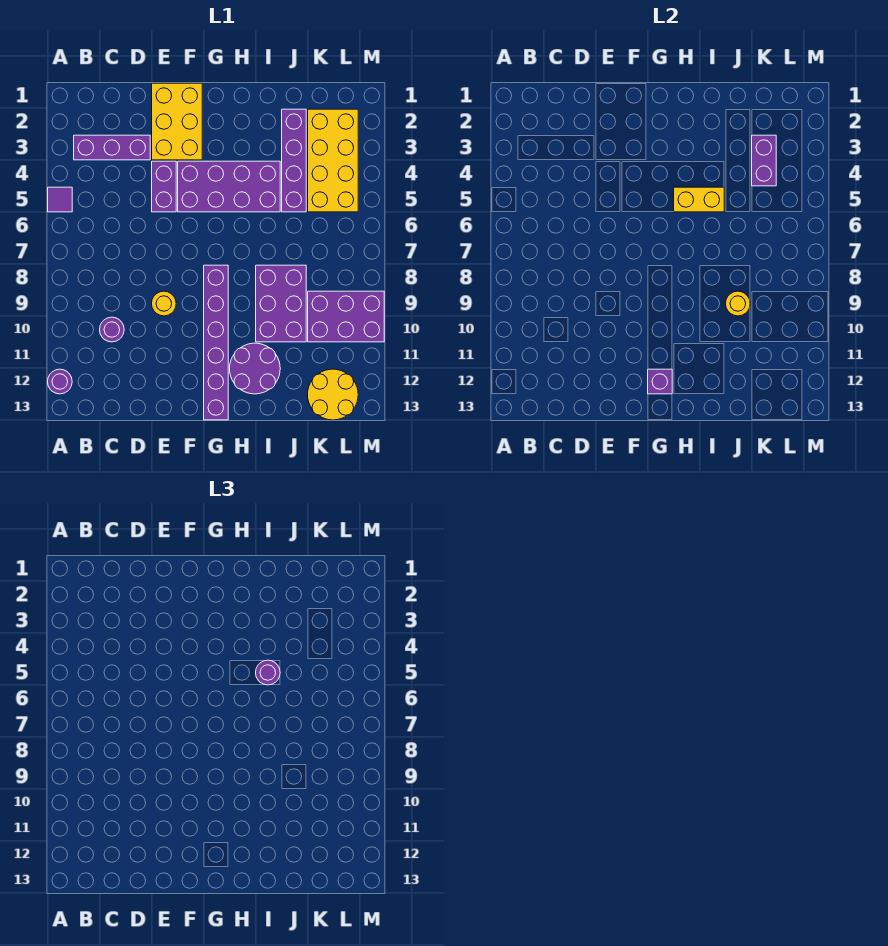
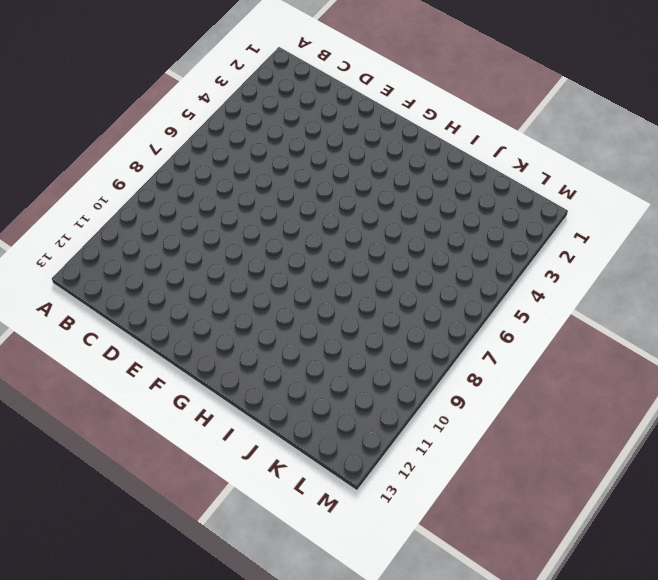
none -> purple tile A5 level 1
none -> purple round brick A12 level 1
none -> purple brick B3:D3 level 1

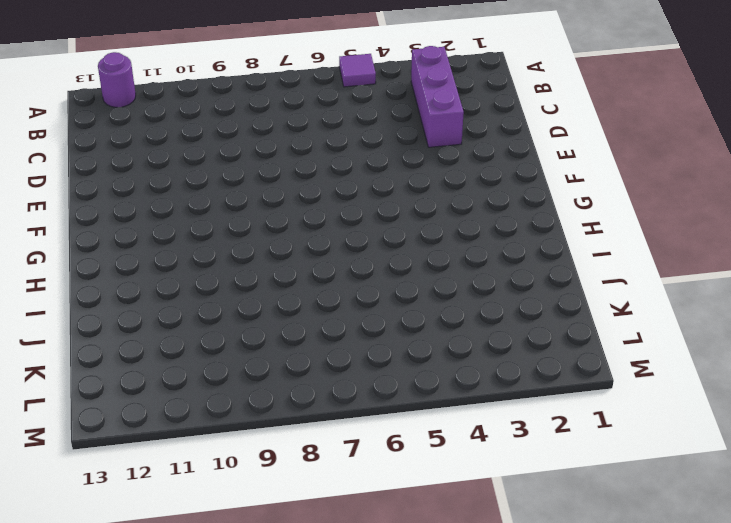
none -> purple round brick C10 level 1
none -> yellow brick E1:F3 level 1
none -> purple brick E4:E5 level 1

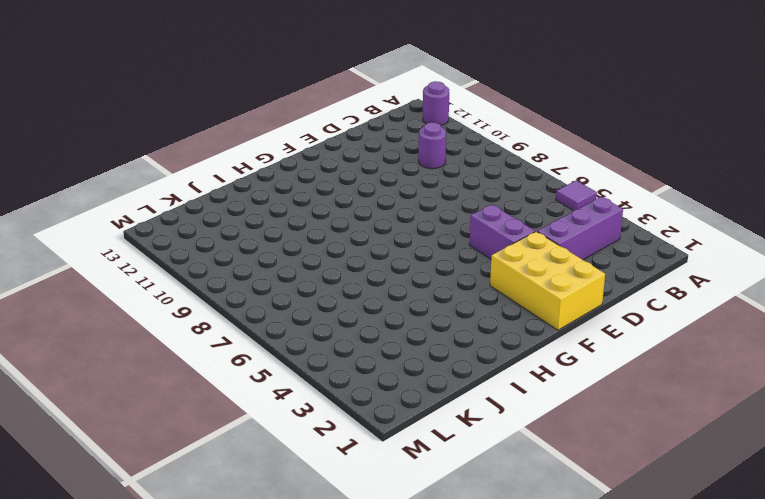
none -> yellow round brick E9 level 1
none -> purple brick F4:I5 level 1
none -> purple brick G8:G13 level 1

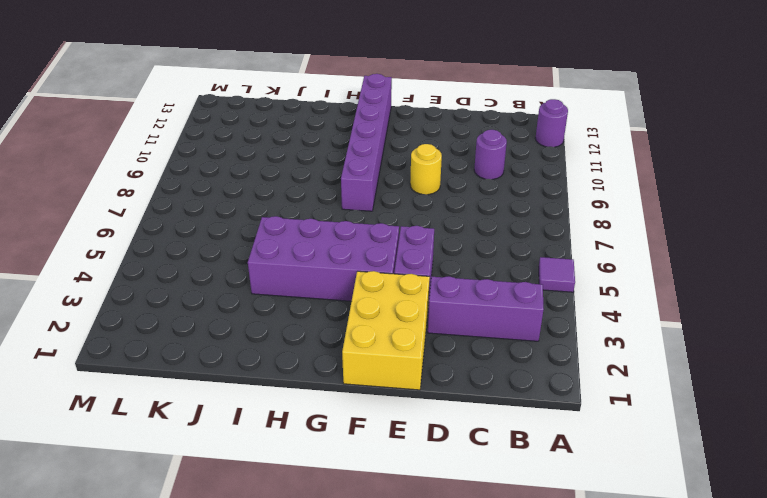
none -> purple round brick H11:I12 level 1
none -> purple brick I8:J10 level 1
none -> purple brick J2:J5 level 1

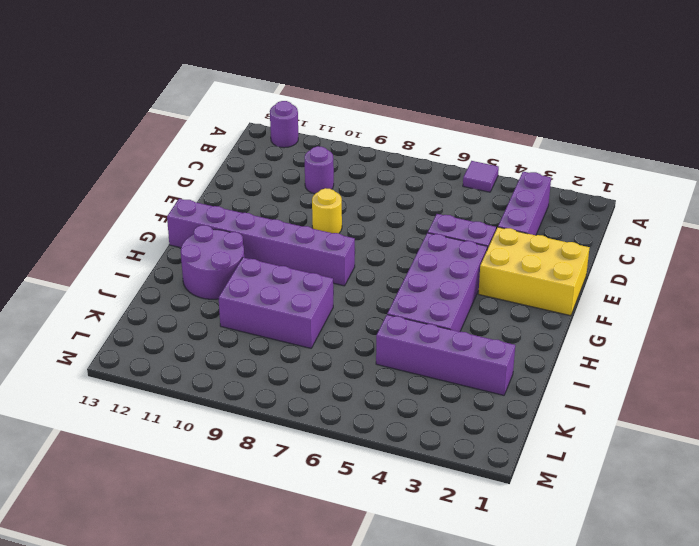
none -> yellow brick K2:L5 level 1
none -> purple brick K9:M10 level 1
none -> yellow round brick K12:L13 level 1

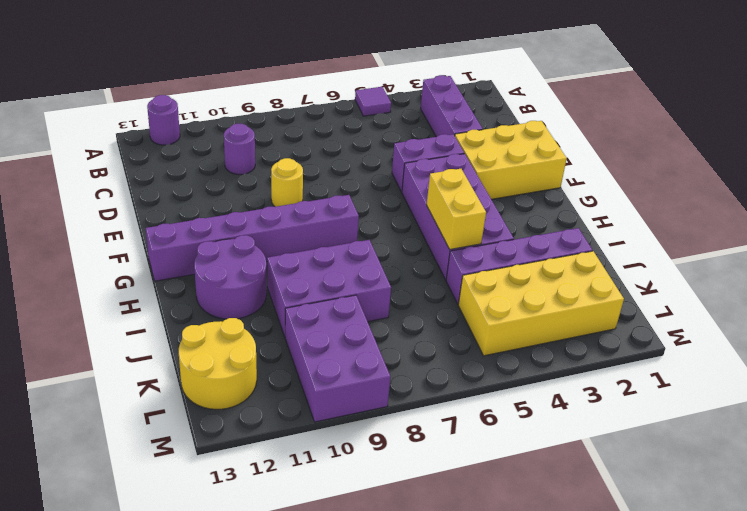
none -> purple brick G12 level 2
none -> yellow round brick J9 level 2
none -> purple brick K3:K4 level 2

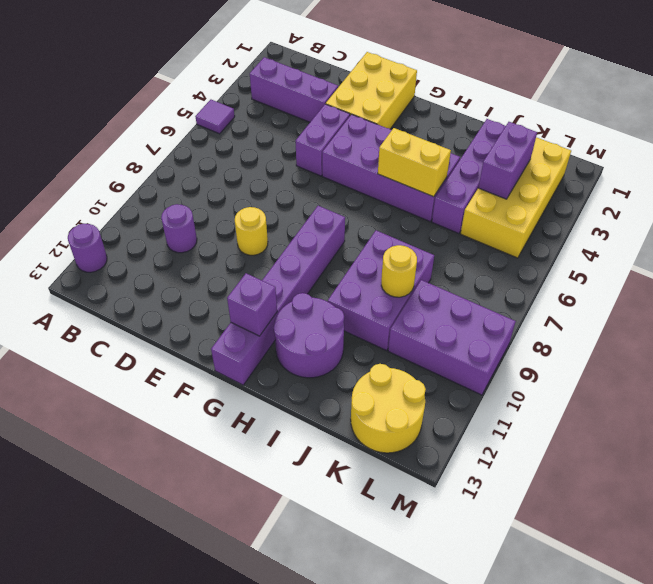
none -> purple round brick I5 level 3

